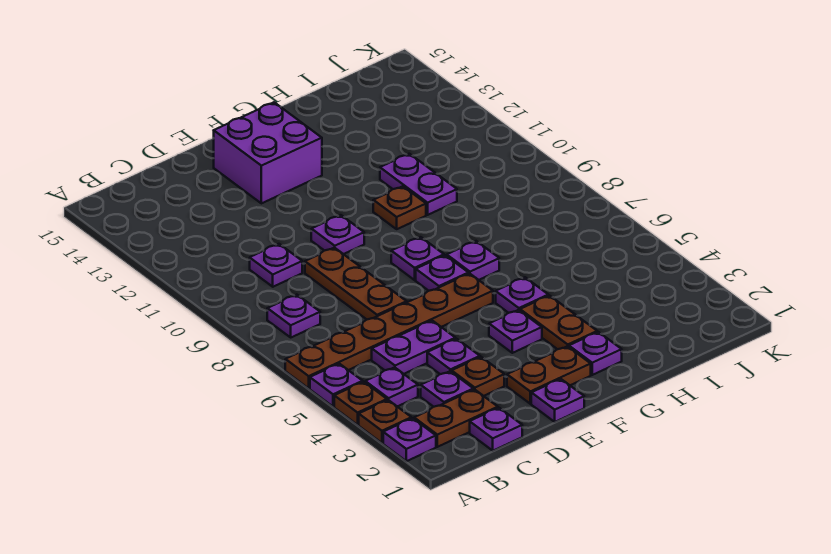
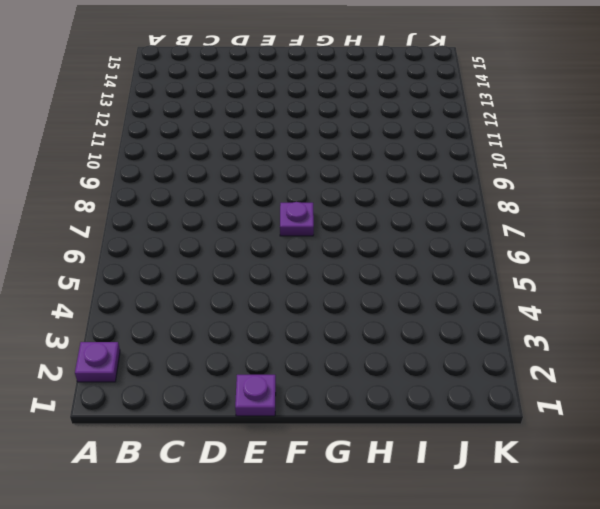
none -> brown plate A3 level 1
none -> brown plate A4 level 1
none -> purple plate A5 level 1

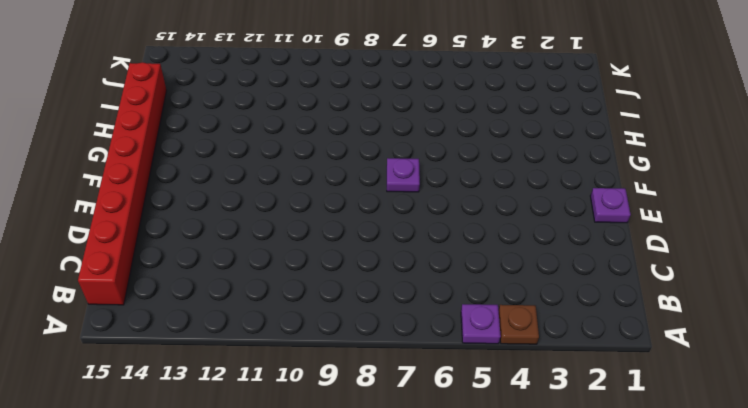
red brick B15:I15 level 1 -> none
none -> purple plate A2 level 1
none -> brown plate A3 level 1
none -> brown plate A6:F6 level 1

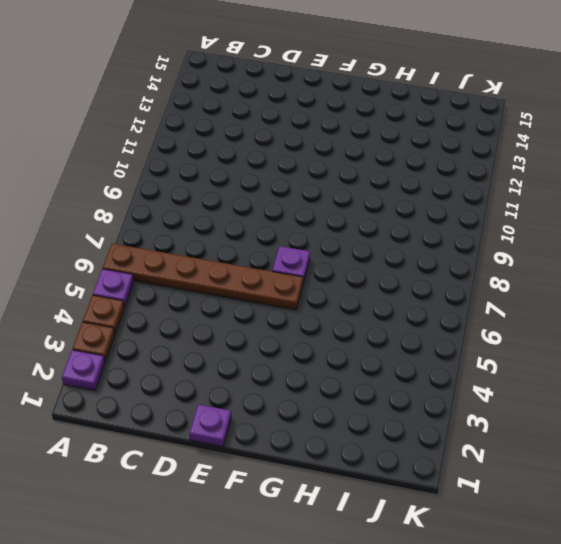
none -> brown plate B2:C2 level 1
none -> purple plate B4 level 1
none -> purple plate B8 level 1

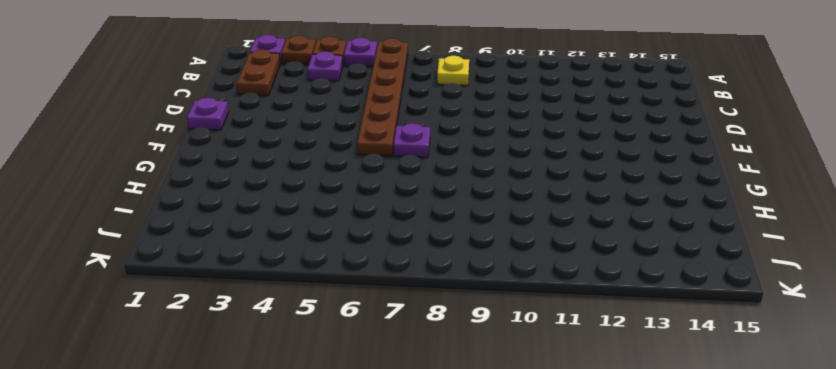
yellow plate B8 level 1 -> purple plate B8 level 1
none -> purple plate C1 level 1
none -> purple plate C3 level 1
none -> purple plate C5:D5 level 1

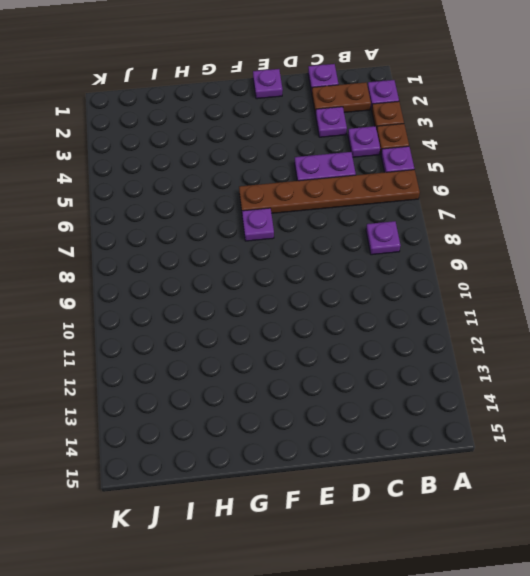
none -> purple plate C10 level 1
none -> brown plate D3 level 1
none -> purple plate D4 level 1

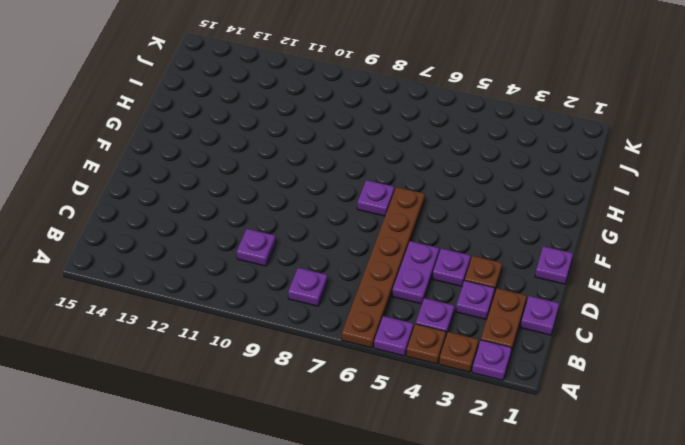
none -> brown plate D7:D9 level 1
none -> brown plate E2:F2 level 1
none -> purple plate E10 level 1

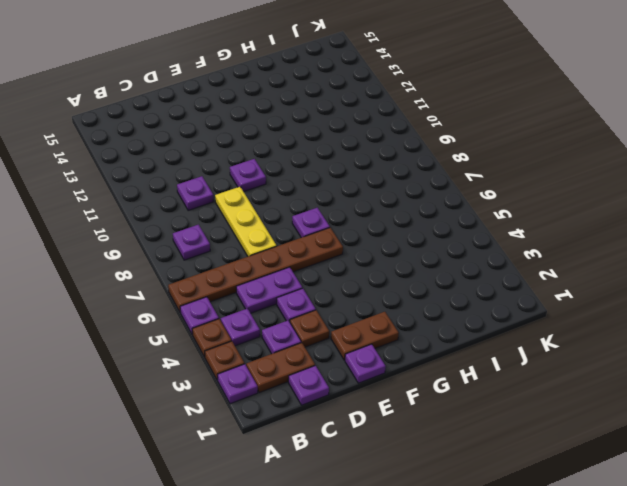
yellow plate D7:D9 level 1 -> brown plate D7:D9 level 1
none -> purple brick E13:F14 level 1
none -> purple plate F4 level 1
none -> purple plate F8 level 1

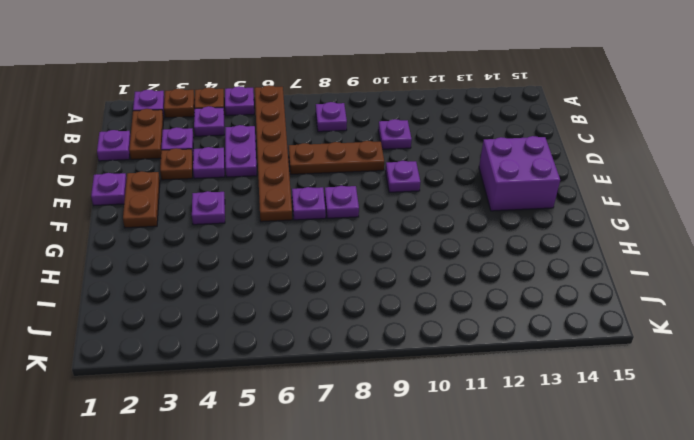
none -> purple plate G2 level 1
none -> brown plate G3:G4 level 1
none -> purple plate G5 level 1

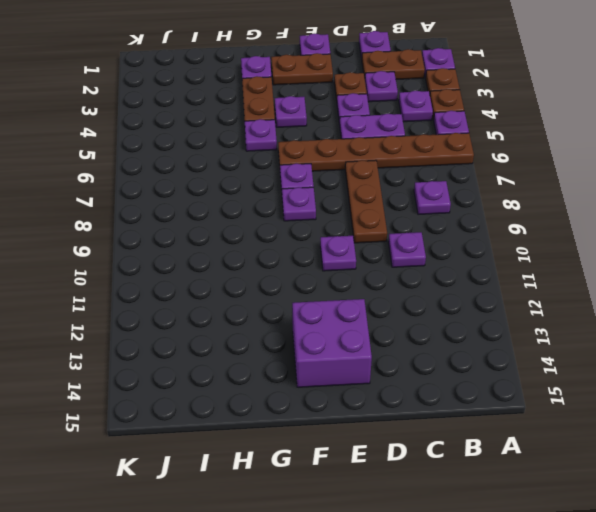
none -> purple plate G7 level 1
none -> brown plate G10 level 1
none -> purple plate H10:H11 level 1

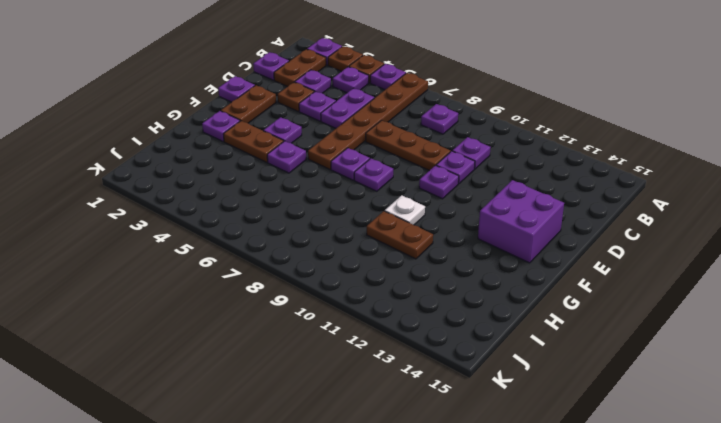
purple plate D10 level 1 -> purple plate G7 level 1
white plate G10 level 1 -> brown plate G10 level 1
brown plate H10:H11 level 1 -> purple plate H10:H11 level 1

